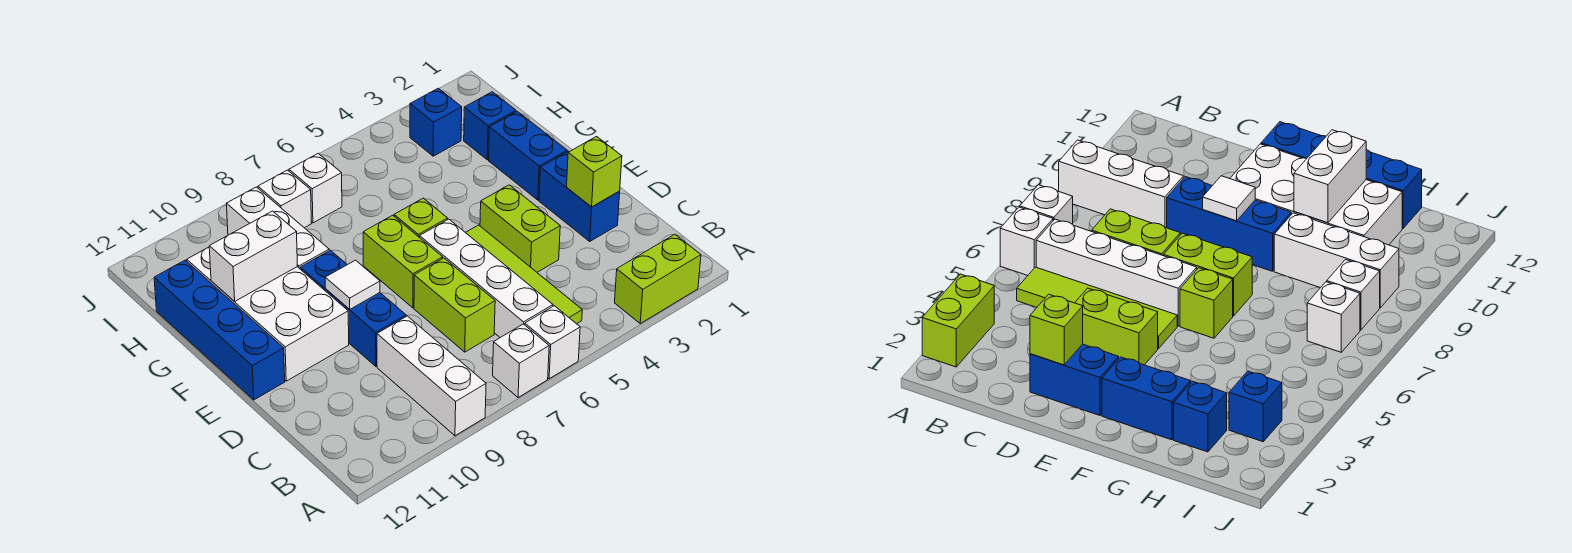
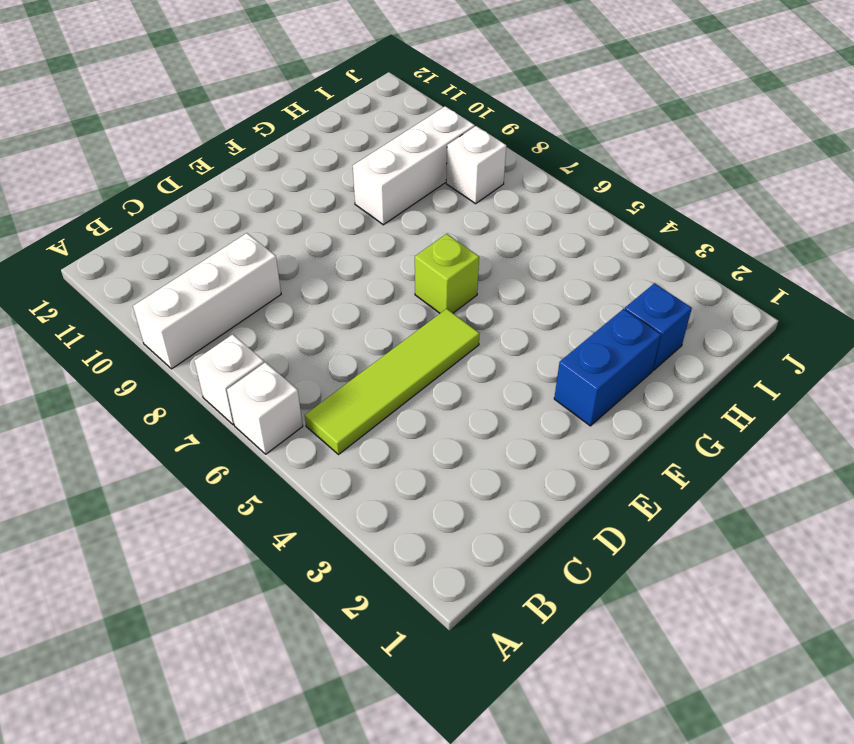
none -> lime brick A2:A3 level 1
none -> white brick B6:E6 level 1
none -> lime brick C7:D7 level 1

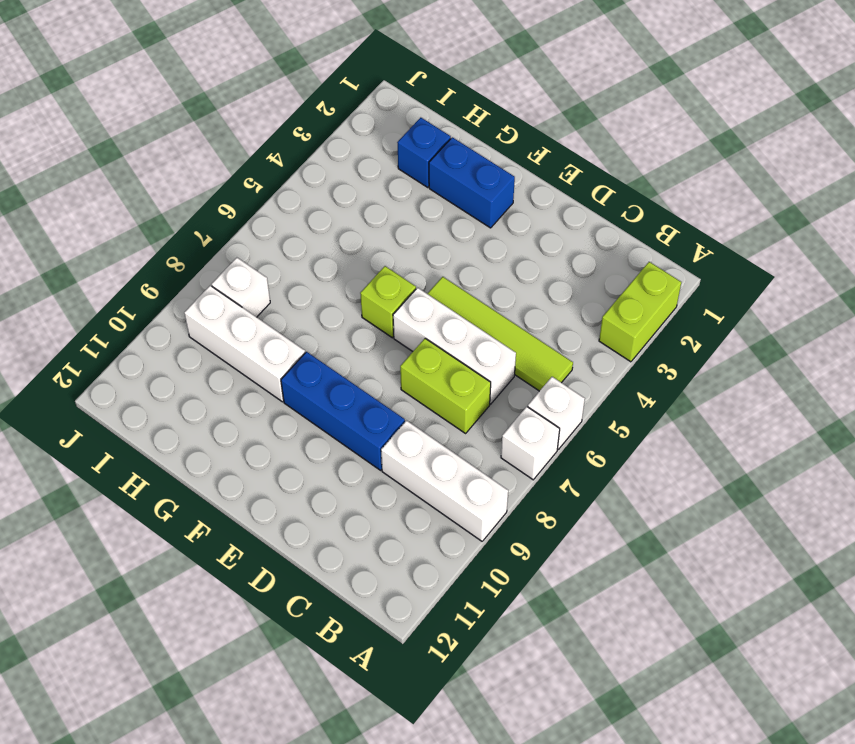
white brick C6:E6 level 1 -> white brick B6:E6 level 1
none -> blue brick D2:E2 level 1
none -> lime brick D4:E4 level 1
none -> lime brick E7:F7 level 1

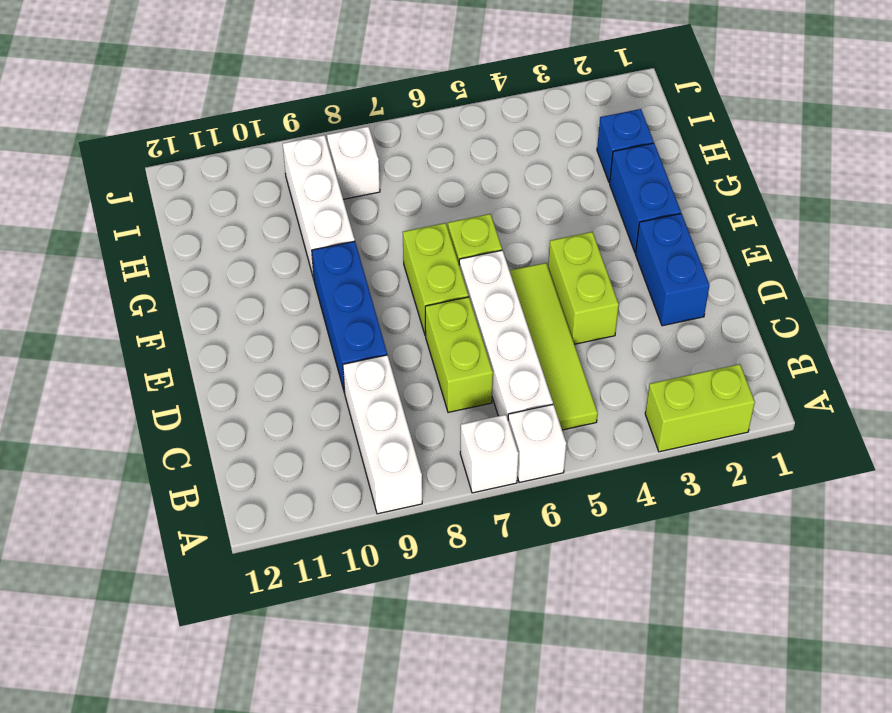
none -> white brick E10:H11 level 1
none -> blue brick E12:H12 level 1
none -> blue brick I3 level 1

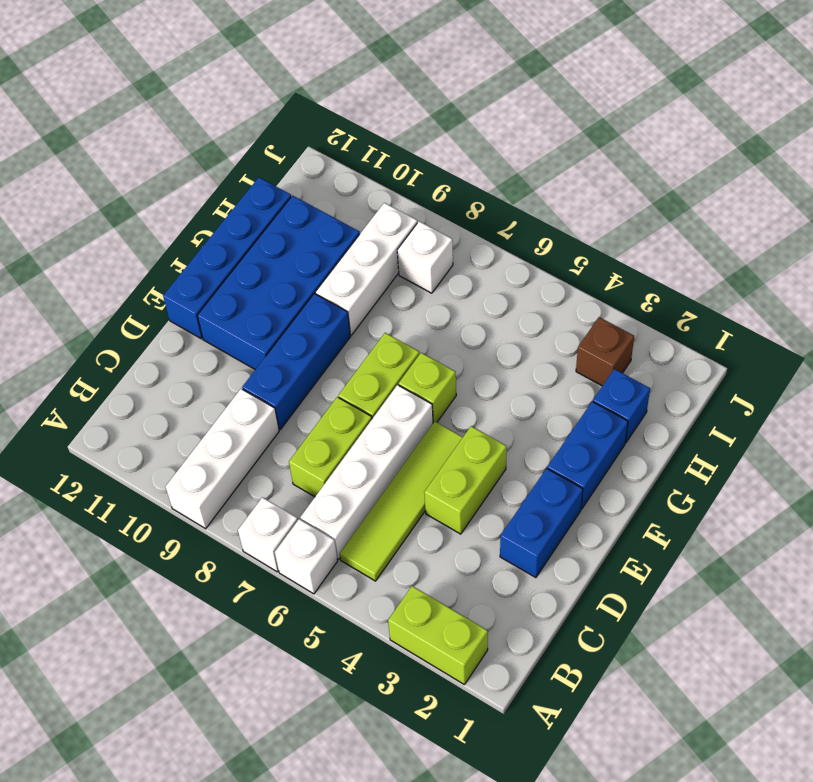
blue brick E10:H11 level 1 -> white brick E10:H11 level 1
brown brick I3 level 1 -> blue brick I3 level 1
none -> white brick I7 level 1
none -> lime brick D2 level 2
none -> white tile E9 level 2

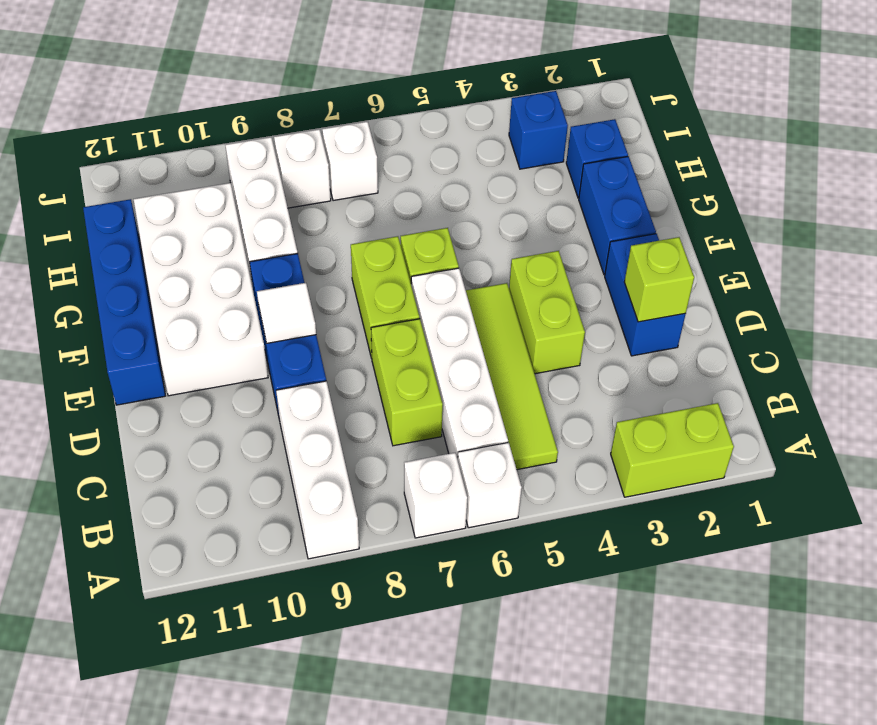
none -> white brick G10:G11 level 2

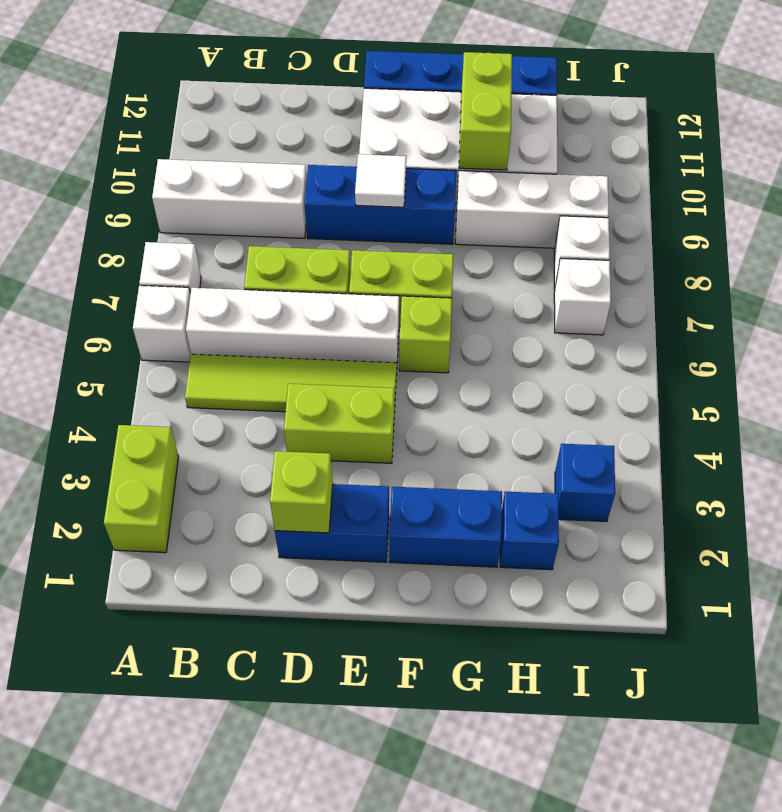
lime brick G10:G11 level 2 -> white brick G10:G11 level 2

